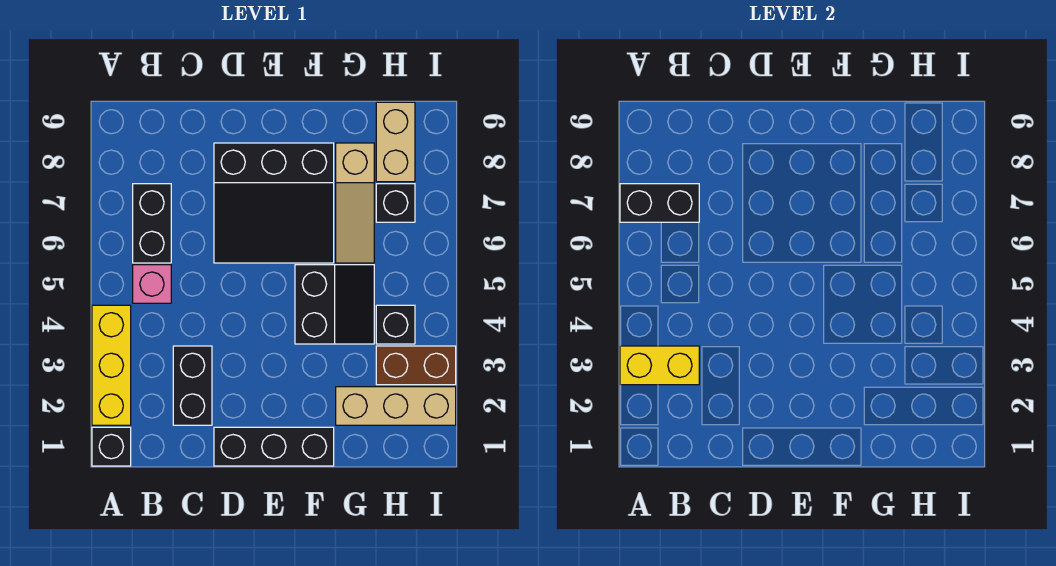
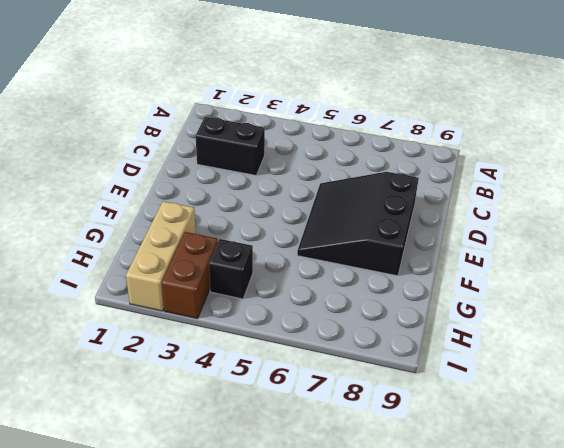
none -> black brick A1 level 1
none -> yellow brick A2:A4 level 1
none -> pink brick B5 level 1

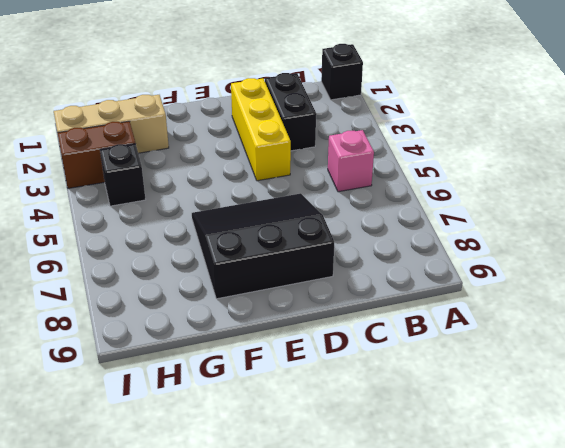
yellow brick D2:D4 level 1 -> yellow brick A2:A4 level 1
none -> black brick B6:B7 level 1
none -> black brick D1:F1 level 1
none -> black slope F4:G5 level 1 top F

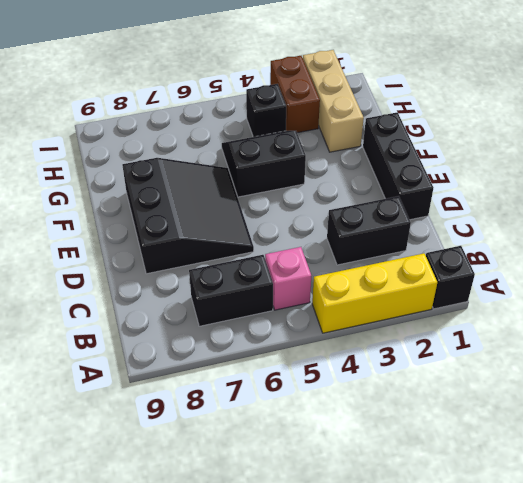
none -> tan slope G6:G8 level 1 top 8
none -> black brick H7 level 1
none -> tan brick H8:H9 level 1

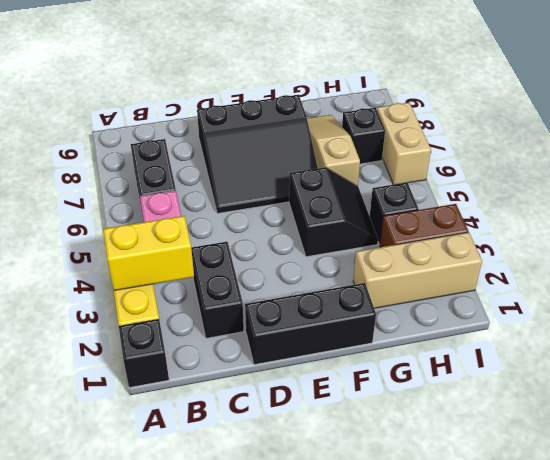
tan slope G6:G8 level 1 top 6 -> tan slope G6:G8 level 1 top 8
tan brick I6:I7 level 1 -> tan brick H8:H9 level 1
none -> black brick A7:B7 level 2

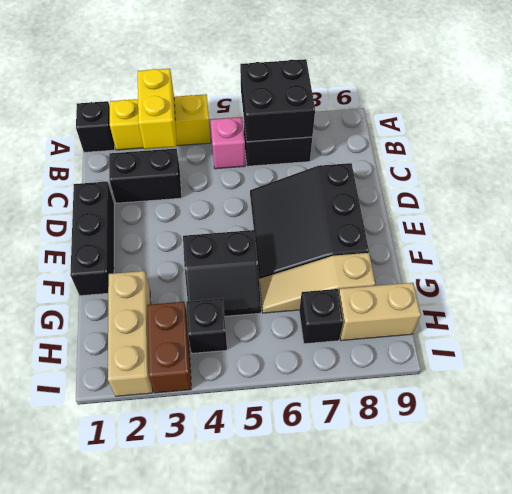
black brick A6:B7 level 2 -> black brick A7:B7 level 2

